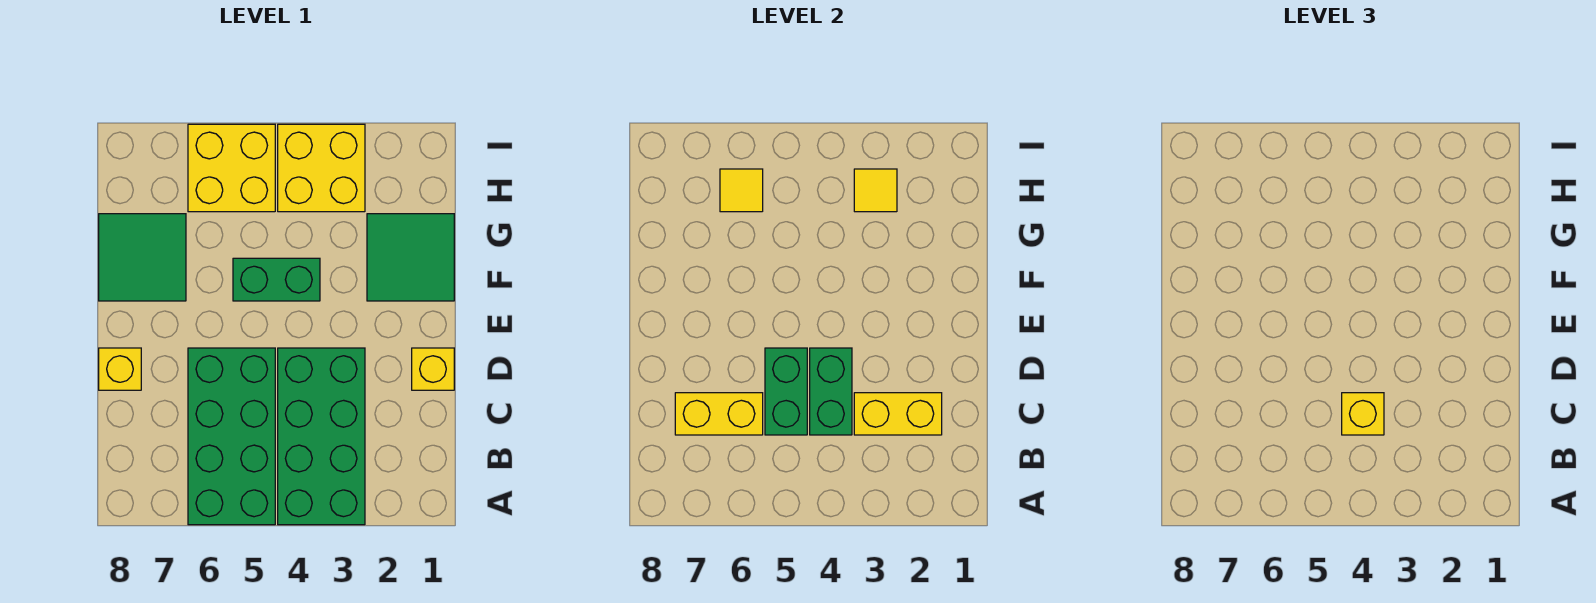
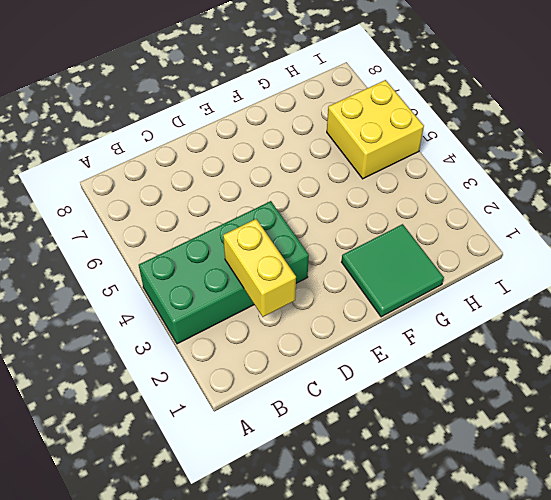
none -> green brick A5:D6 level 1
none -> yellow brick D1 level 1
none -> yellow brick D8 level 1

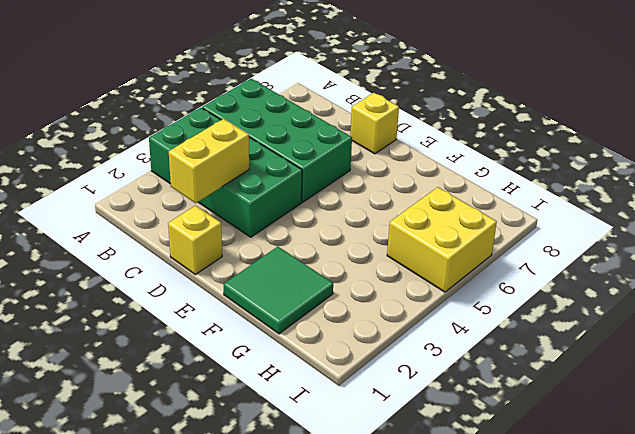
none -> green brick F4:F5 level 1
none -> green tile F7:G8 level 1
none -> yellow brick H3:I4 level 1

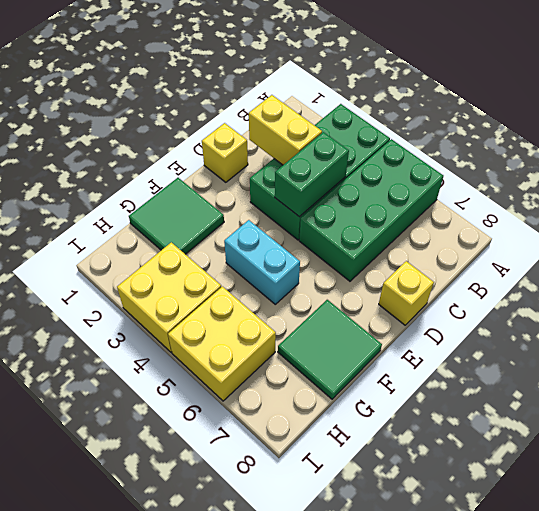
cyan brick F4:F5 level 1 -> green brick F4:F5 level 1
none -> green brick C5:D5 level 2
none -> yellow brick C6:C7 level 2
none -> yellow tile H3 level 2

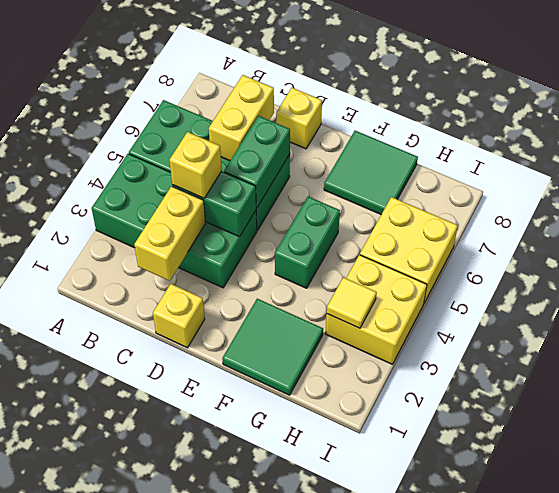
green brick D5:D6 level 2 -> green brick C5:D5 level 2
none -> yellow tile H6 level 2

